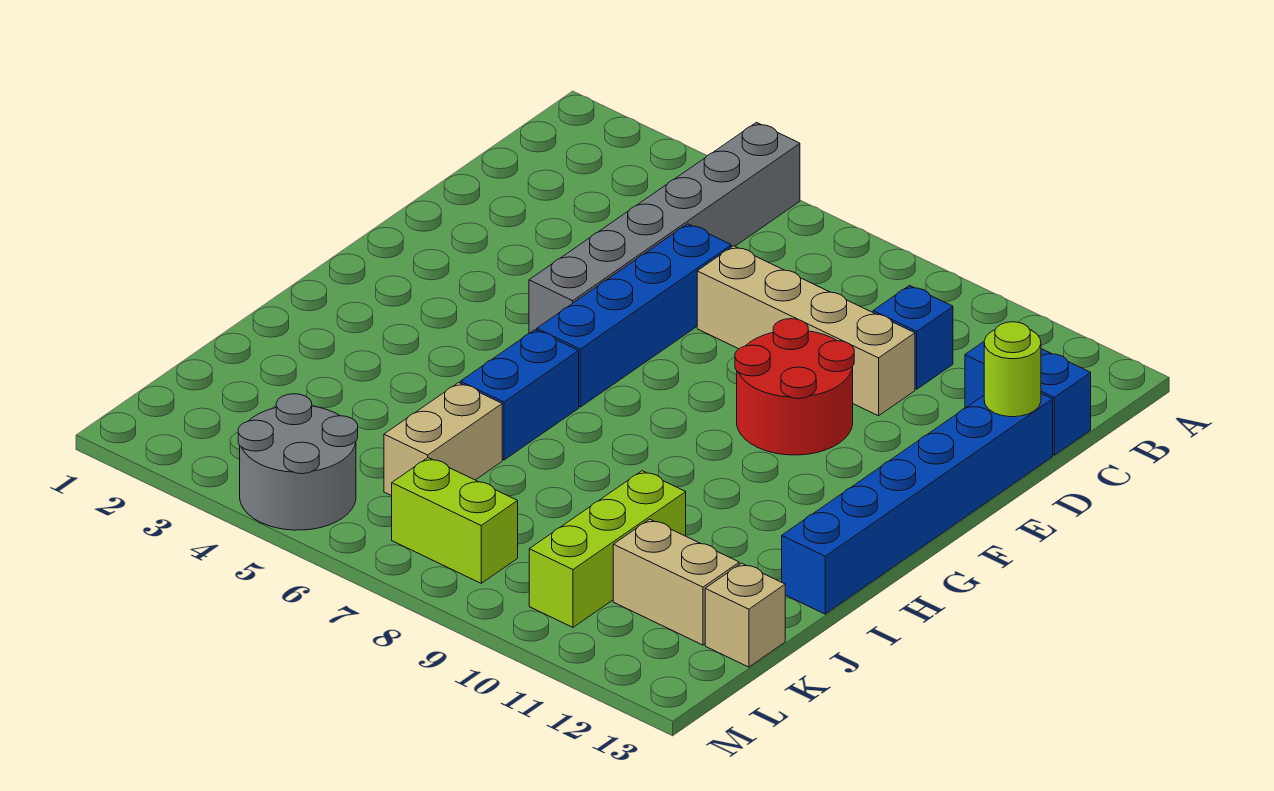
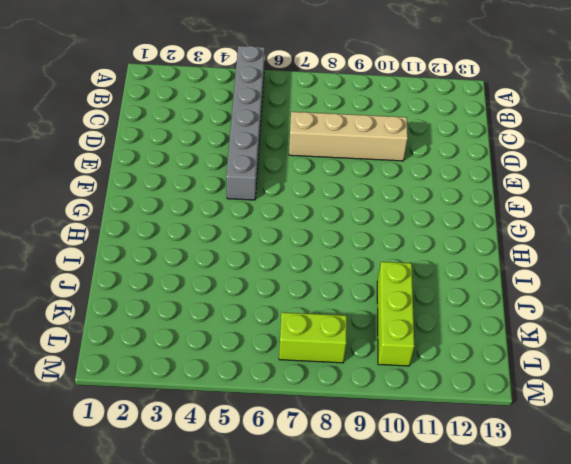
none -> blue brick C10 level 1
none -> blue brick C12:C13 level 1
none -> blue brick D6:G6 level 1

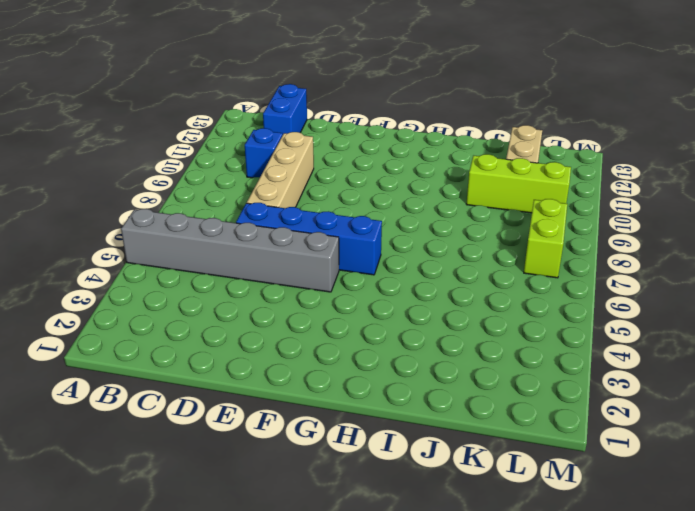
none -> blue brick D13:I13 level 1
none -> red round brick E9:F10 level 1
none -> blue brick H6:I6 level 1

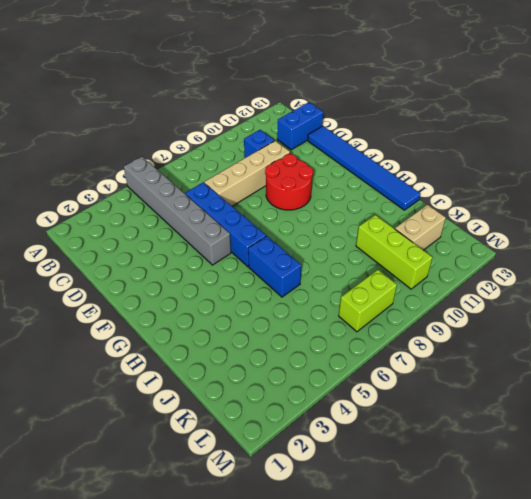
blue tile D13:I13 level 1 -> blue brick D13:I13 level 1
none -> tan brick J6:K6 level 1
none -> tan brick K13 level 1
none -> grey round brick L4:M5 level 1

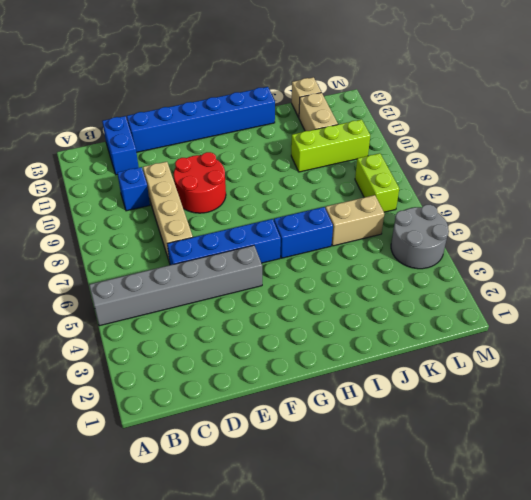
none -> lime round brick D13 level 2

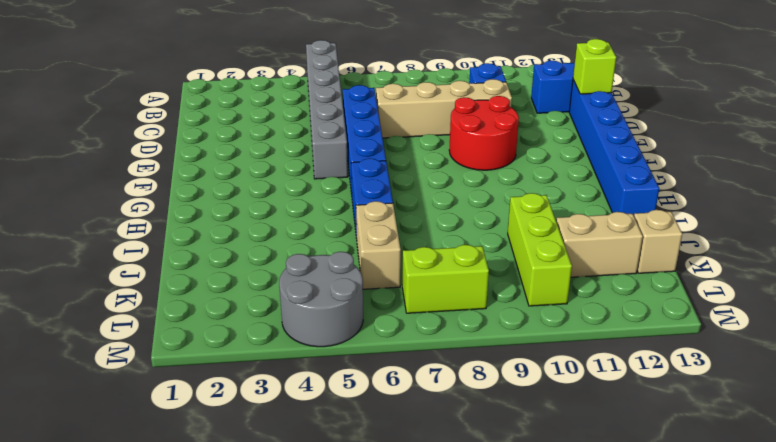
lime brick D13 level 2 -> lime round brick D13 level 2

